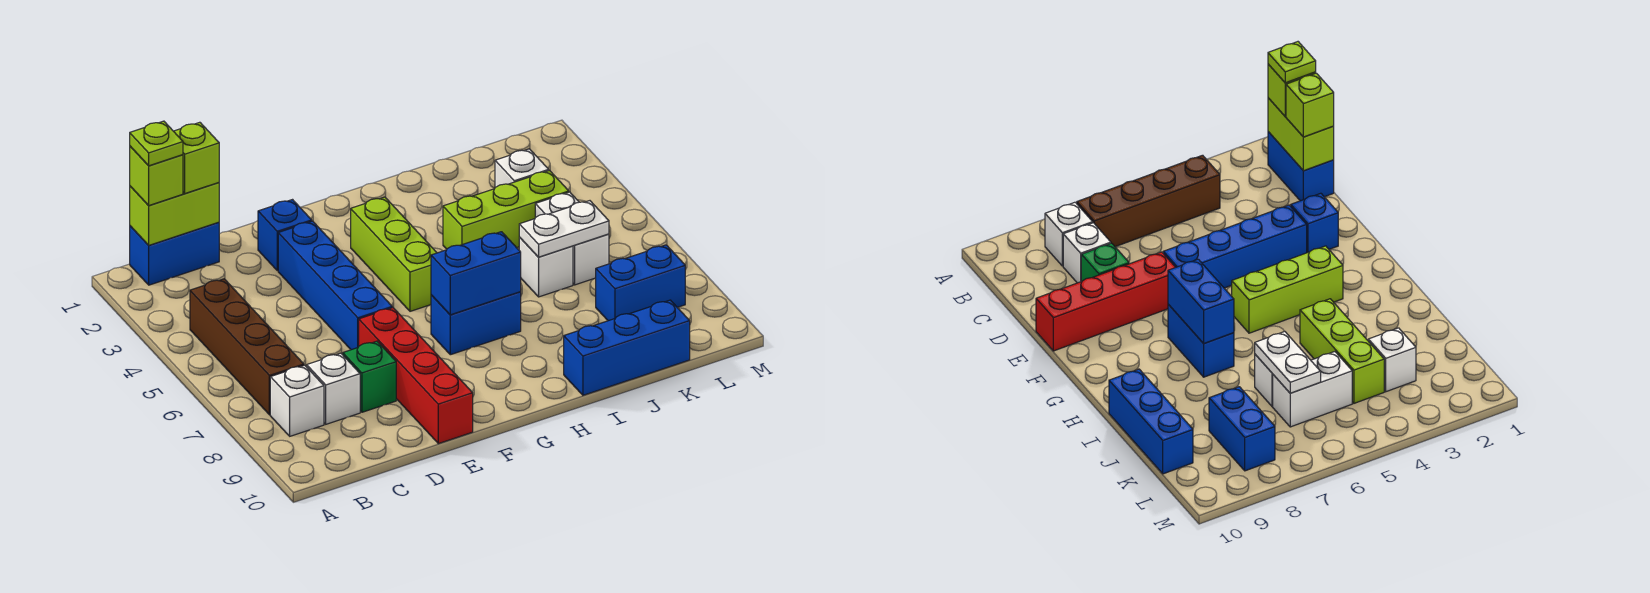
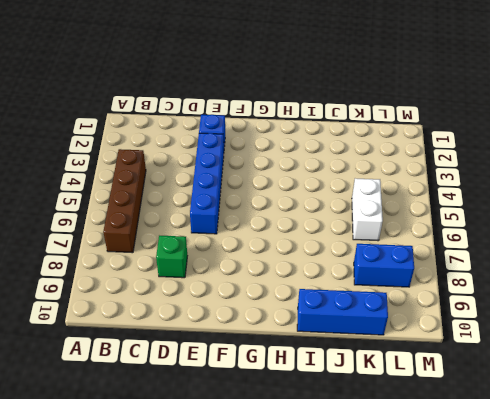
none -> blue brick B1:C1 level 1
none -> white brick B8 level 1
none -> white brick C8 level 1

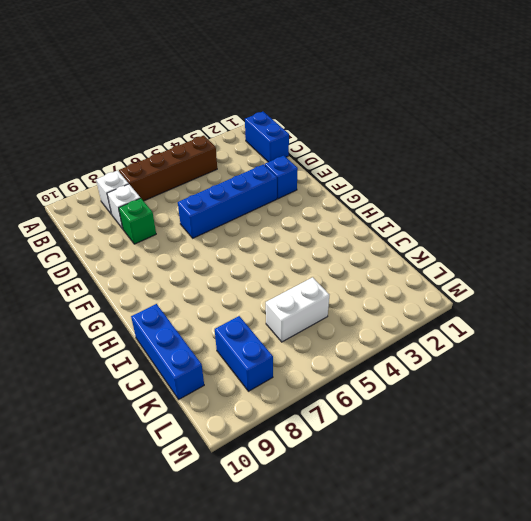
none -> red brick E7:E10 level 1
none -> lime brick G3:G5 level 1
none -> blue brick G7:H7 level 1

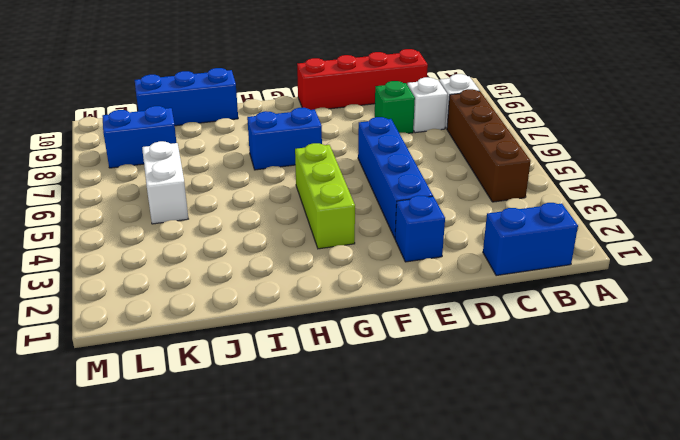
red brick C10:F10 level 1 -> red brick E7:E10 level 1
none -> lime brick I4:K4 level 1
none -> white brick J6 level 1
none -> white brick K3 level 1

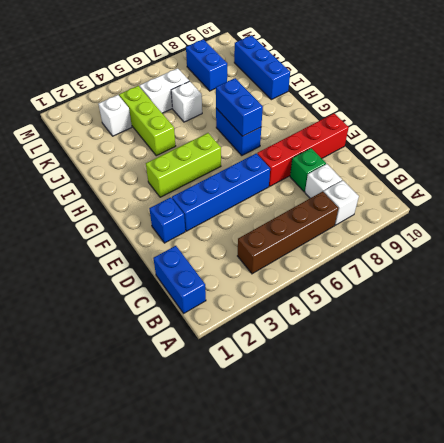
none -> lime brick B1:C1 level 2
none -> white plate J6:K6 level 2
none -> lime brick B1 level 3

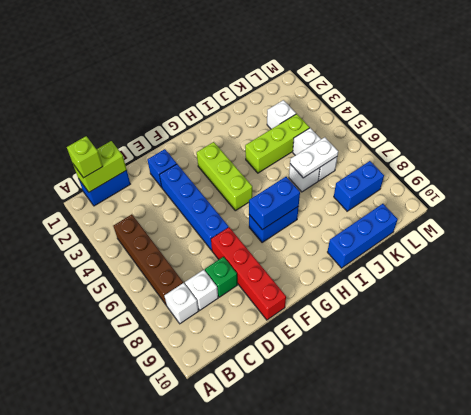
none -> lime brick C1 level 3
none -> lime plate B1 level 4

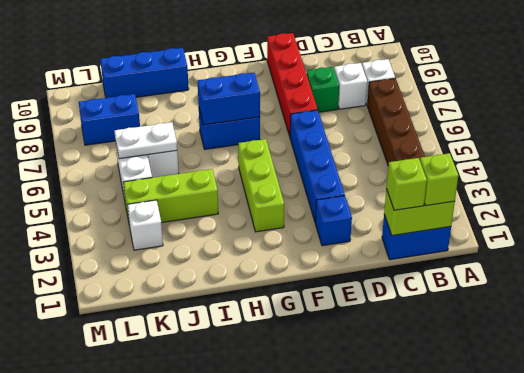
none -> lime plate B1 level 4

